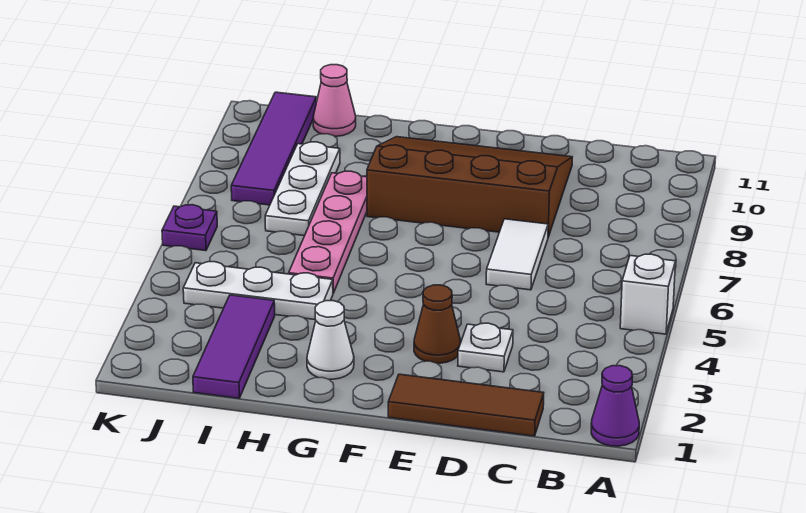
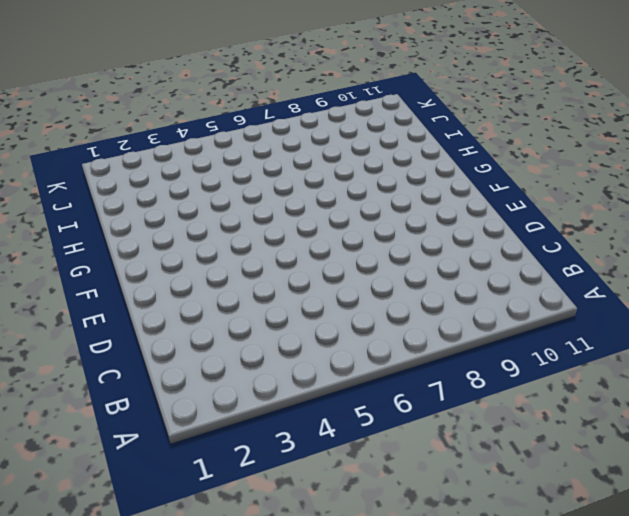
none -> purple cone A1 level 1
none -> white brick A5 level 1
none -> brown tile C1:E1 level 1

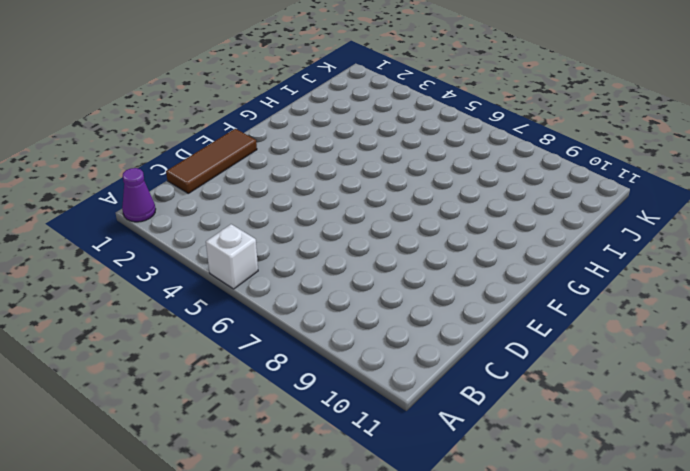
none -> white plate D3 level 1
none -> white tile D6:D7 level 1
none -> brown slope D8:G10 level 1 top 8

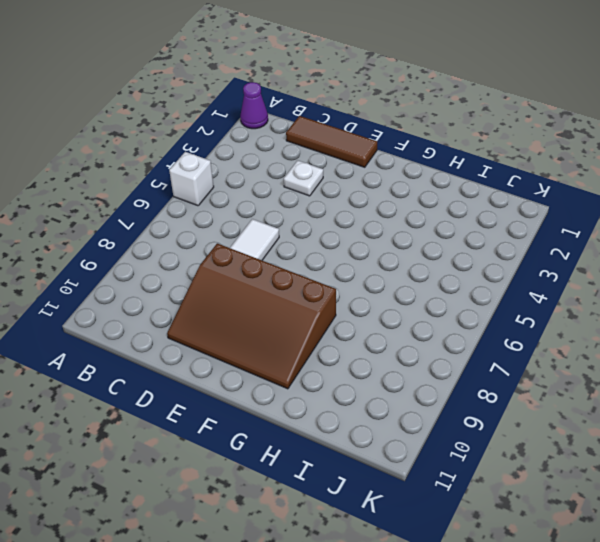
none -> brown cone E3 level 1
none -> white cone G2 level 1
none -> white plate H4:J4 level 1

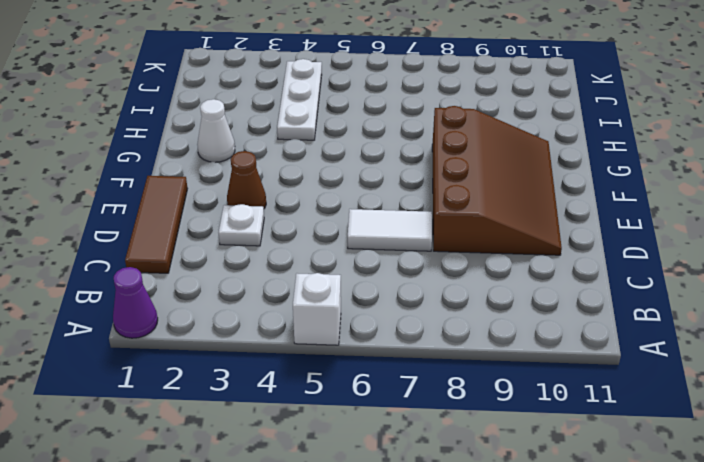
none -> pink plate H5:H8 level 1
none -> purple tile I1:I3 level 1
none -> white plate I7:I9 level 1

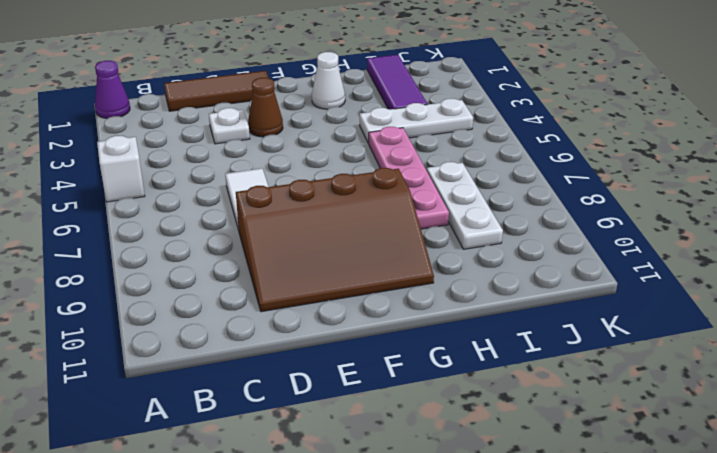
none -> pink cone I11 level 1
none -> purple tile J8:J11 level 1
none -> purple plate K6 level 1

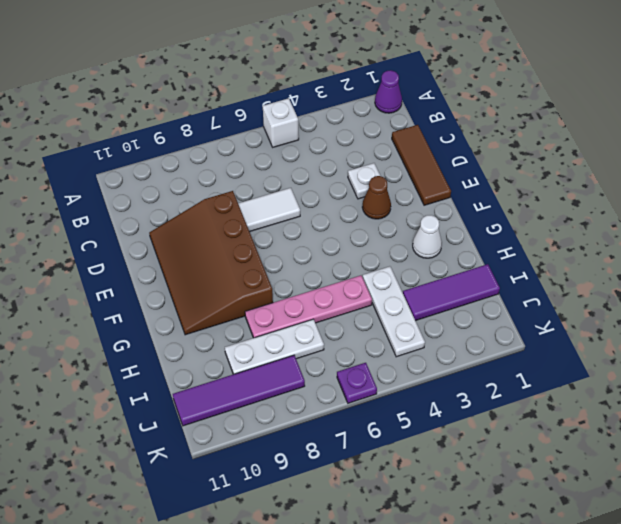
none -> pink cone I11 level 1

